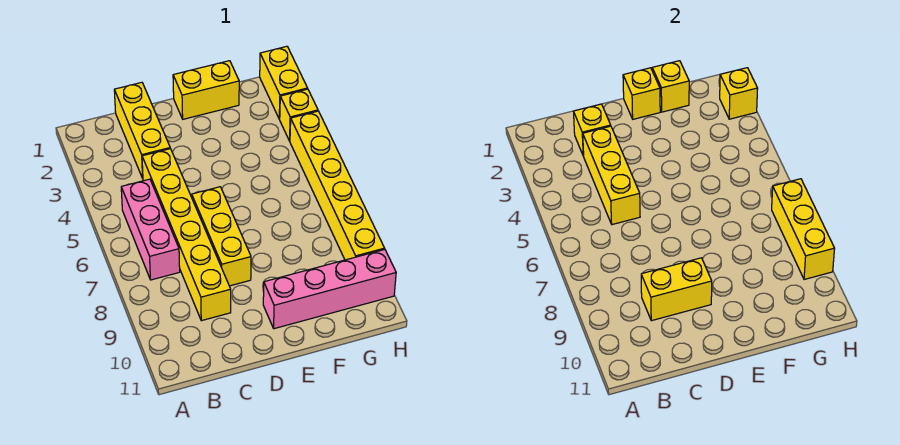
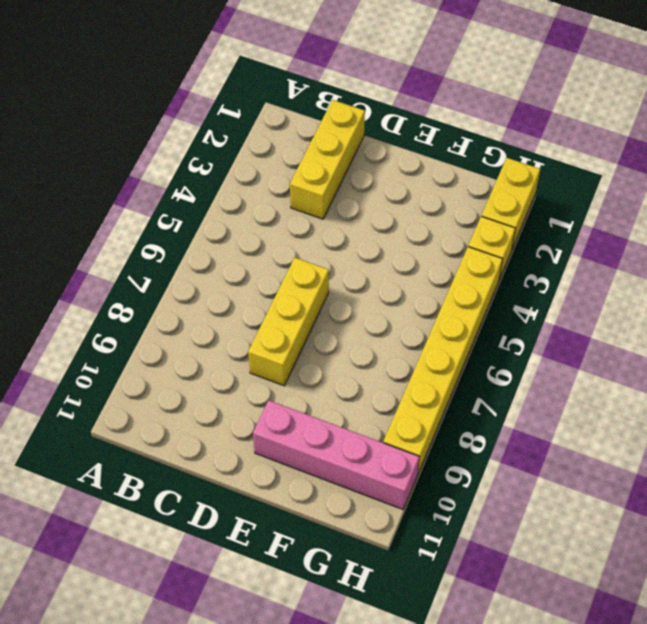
none -> pink brick B5:B7 level 1
none -> yellow brick C4:C9 level 1
none -> yellow brick E1:F1 level 1

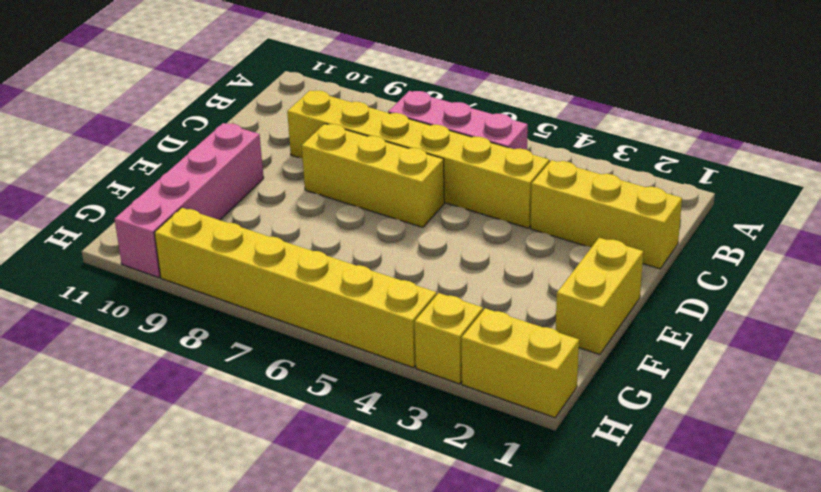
none -> yellow brick C2 level 2
none -> yellow brick C3:C5 level 2
none -> yellow brick C9:D9 level 2

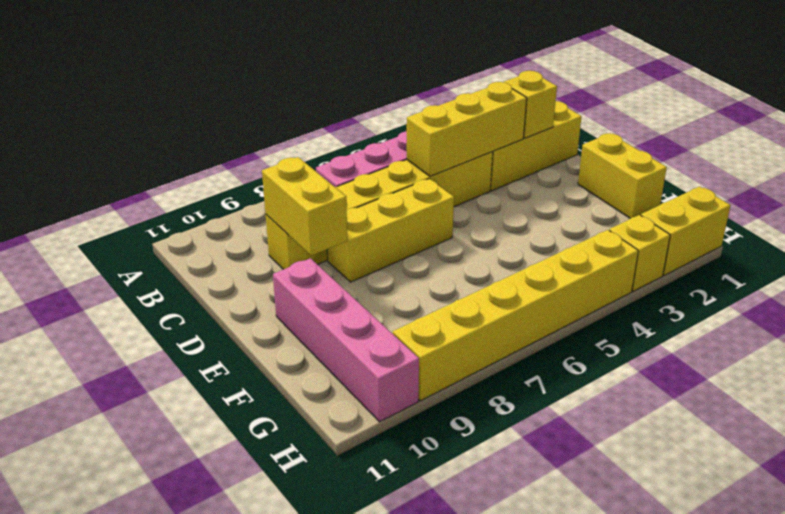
none -> yellow brick E1 level 2
none -> yellow brick F1 level 2
none -> yellow brick H2 level 2

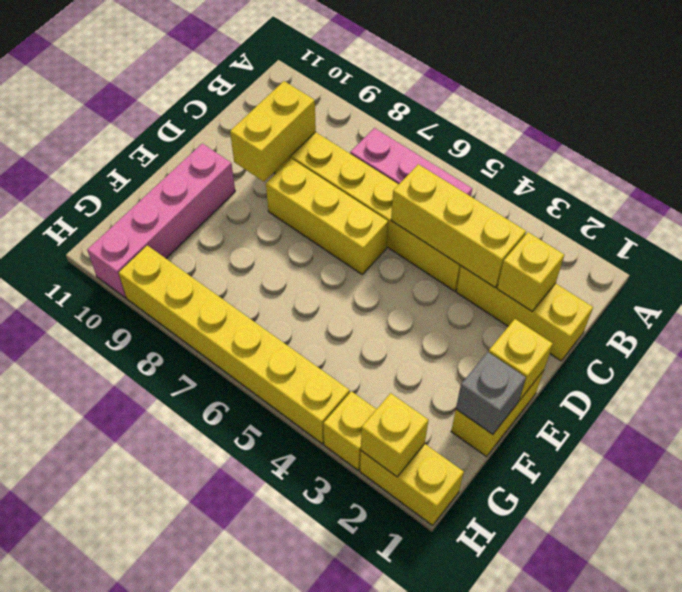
grey brick F1 level 2 -> yellow brick F1 level 2
none -> yellow brick H7:H9 level 2

